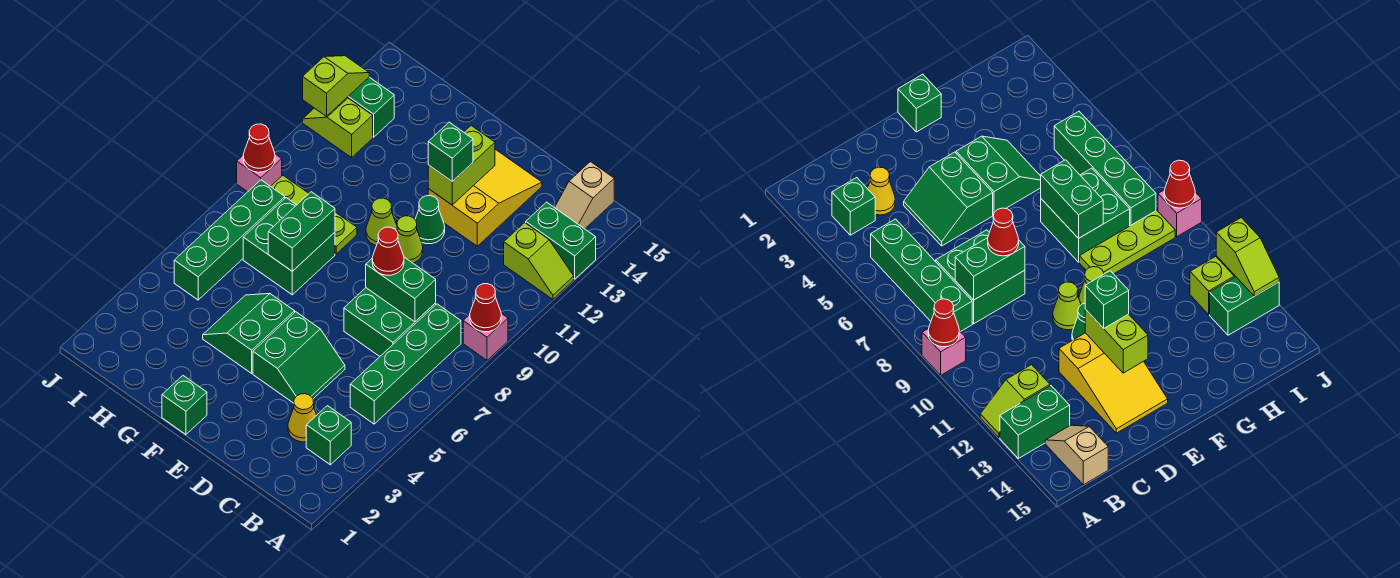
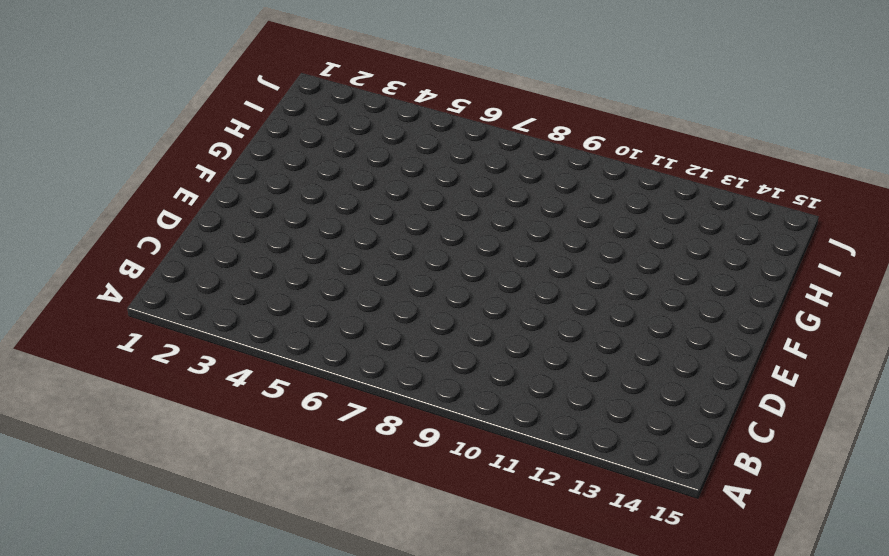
none -> pink brick A9 level 1
none -> lime slope A12:B12 level 1 top B
none -> green brick A13:B13 level 1

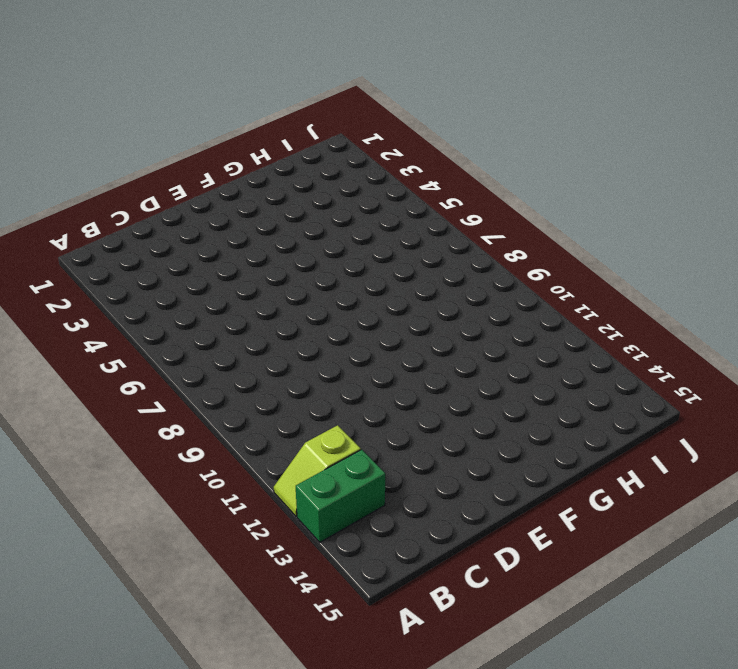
none -> pink brick A9 level 1
none -> green brick B3 level 1
none -> green brick B5:B8 level 1

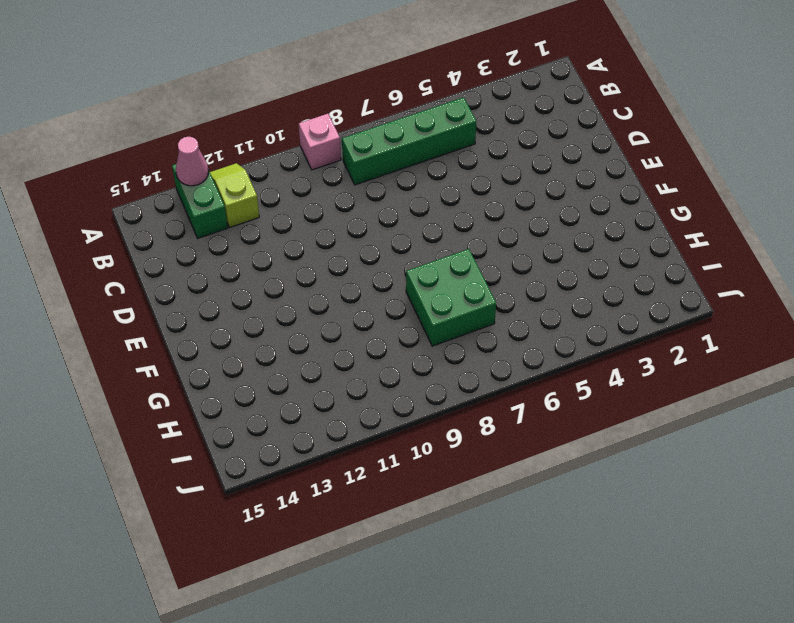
pink cone A13 level 2 -> none
none -> green brick B3 level 1
none -> tan slope B14:B15 level 1 top 15
none -> yellow cone C3 level 1

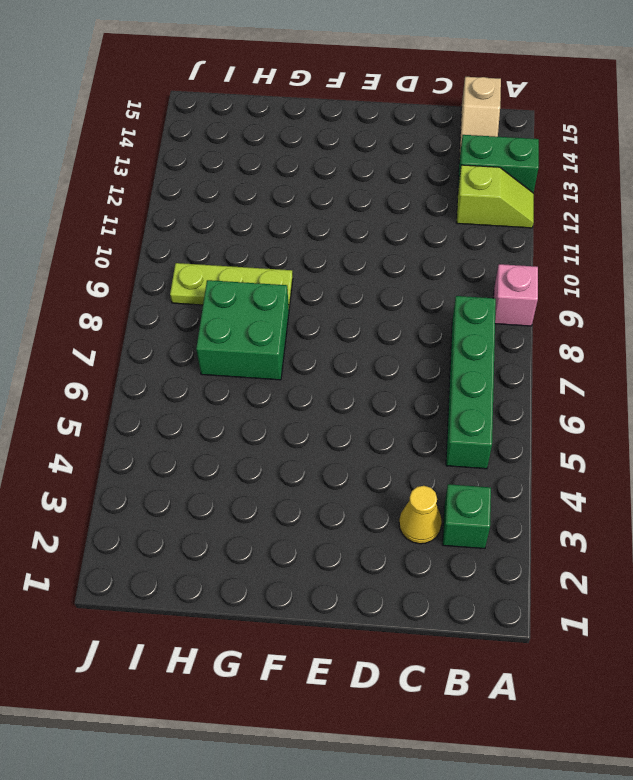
none -> green brick C7:D8 level 1
none -> green slope D4:E5 level 1 top E
none -> yellow slope D12:E14 level 1 top 12

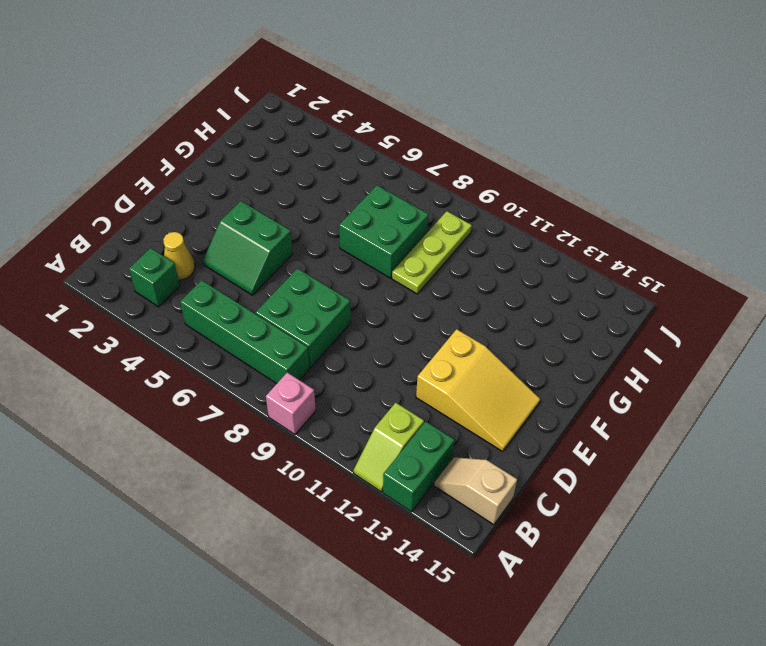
none -> lime cone E10 level 1
none -> green cone E11 level 1
none -> green brick F1 level 1

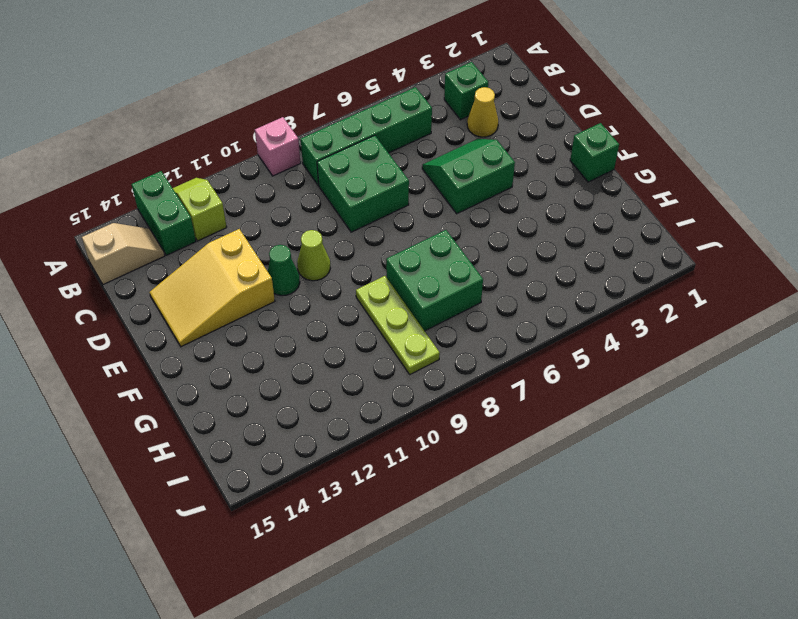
none -> green slope F4:G5 level 1 top F
none -> lime cone F10 level 1
none -> green brick I5:I8 level 1

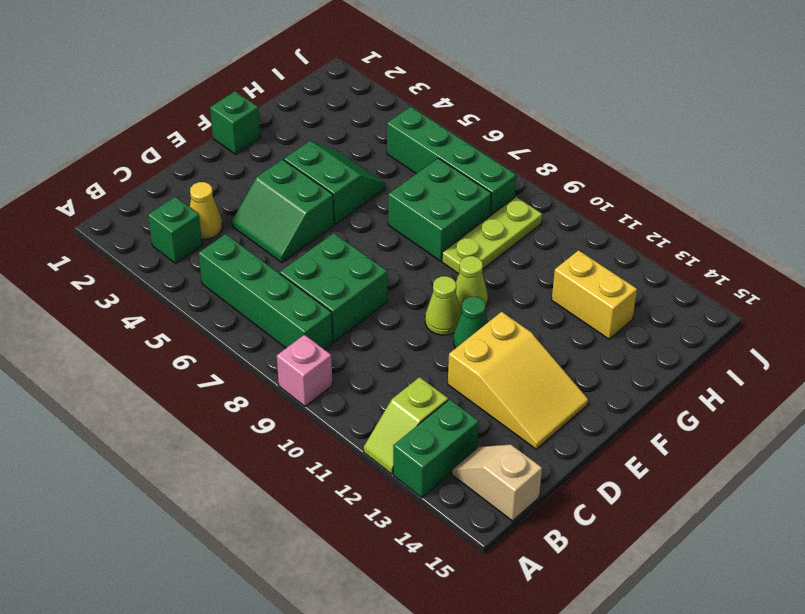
yellow brick H12:H13 level 1 -> none
none -> lime slope I12:J12 level 1 top I
none -> green brick I13:J13 level 1
none -> pink brick J9 level 1

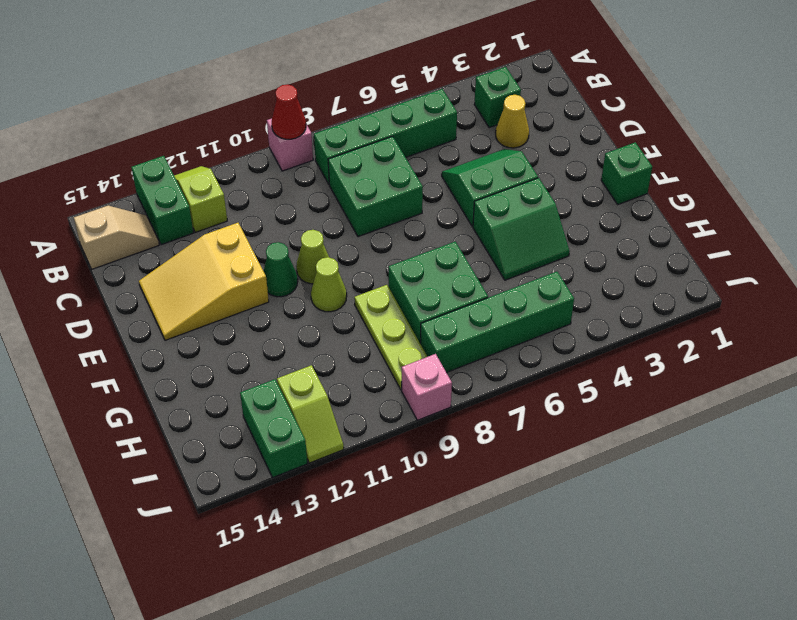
none -> green brick C8:D8 level 2
none -> lime brick E12:E13 level 2
none -> green brick G7:G8 level 2

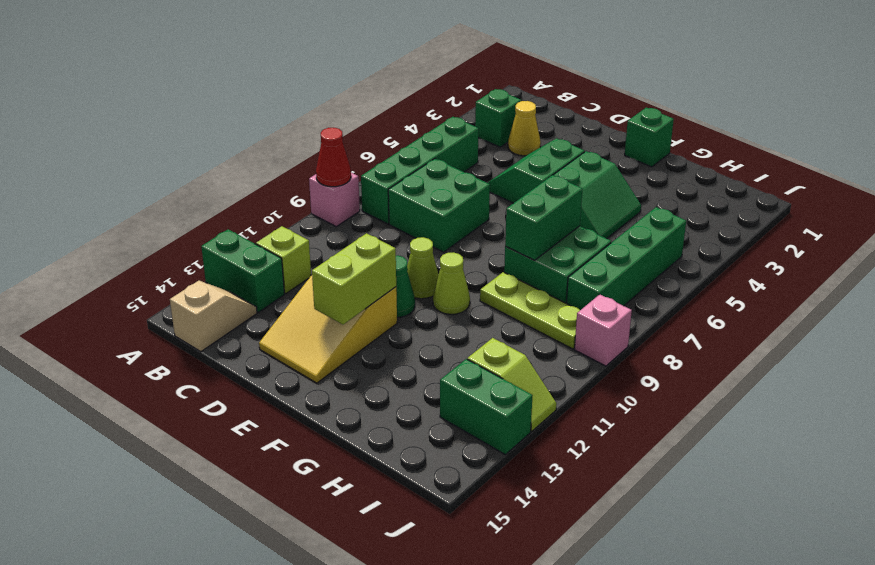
none -> green brick C8:D8 level 2
none -> red cone J9 level 2
none -> lime slope J12:J13 level 2 top 12

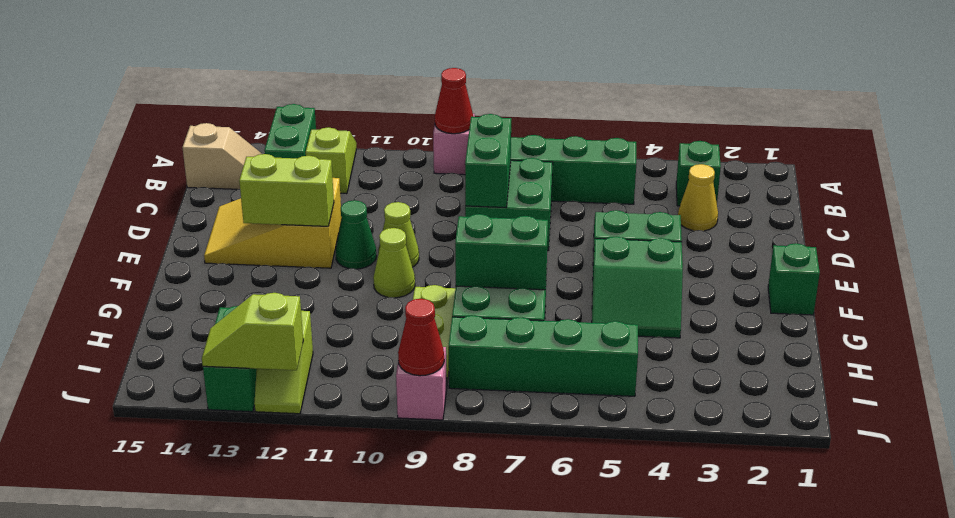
none -> red cone D8 level 3
none -> green brick E12 level 3

